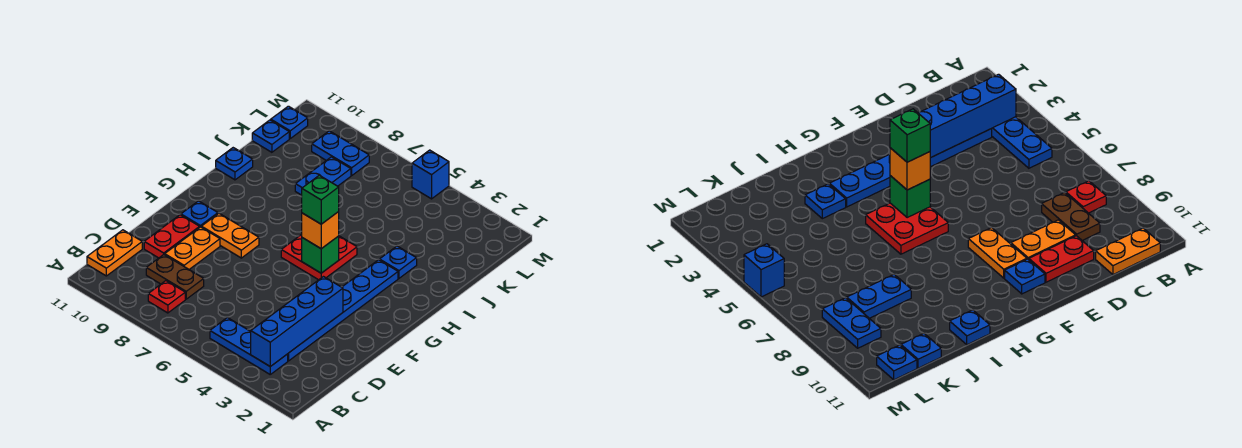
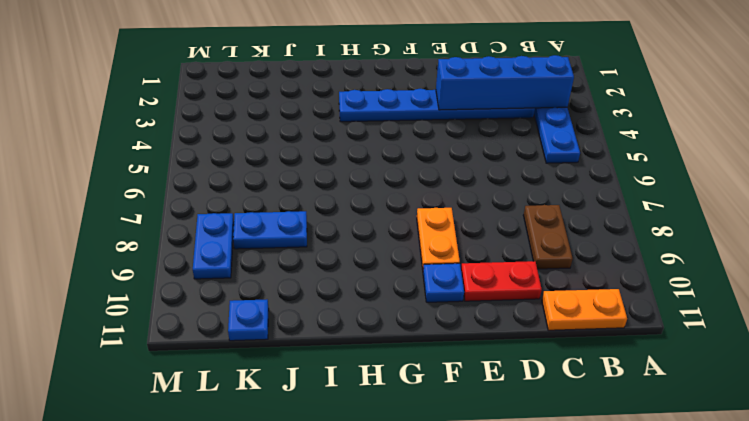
none -> red plate B8 level 1
none -> orange plate D9:E9 level 1
none -> red plate G5:H6 level 1

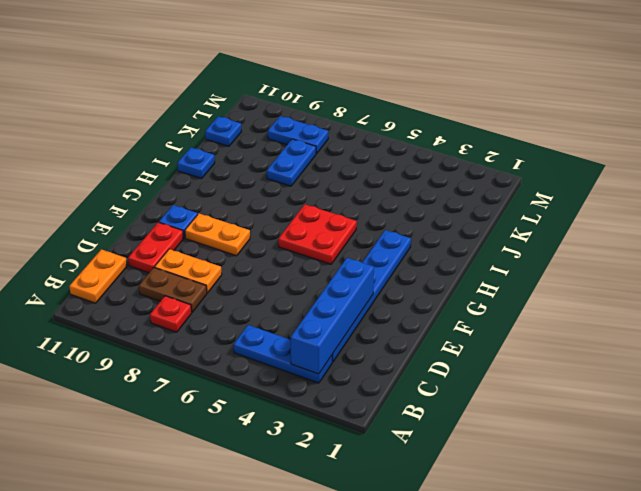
orange plate D8:D9 level 1 -> orange plate D9:E9 level 1
none -> blue plate I3 level 1
none -> blue plate L11 level 1
none -> blue brick M5 level 1

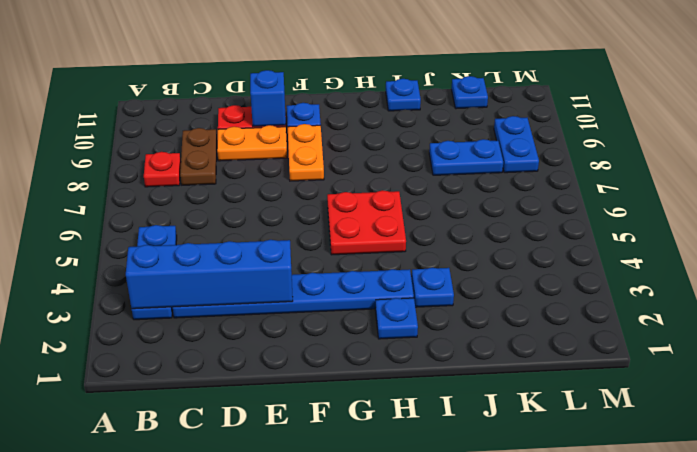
blue brick E10 level 2 -> blue brick M5 level 1
blue plate H2 level 1 -> blue plate L11 level 1
none -> orange plate B11:C11 level 1
none -> green brick G5 level 2
none -> orange brick G5 level 3

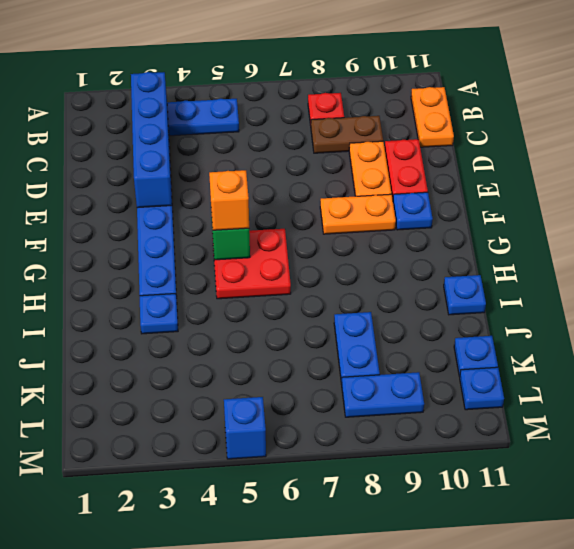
none -> green brick G5 level 4

